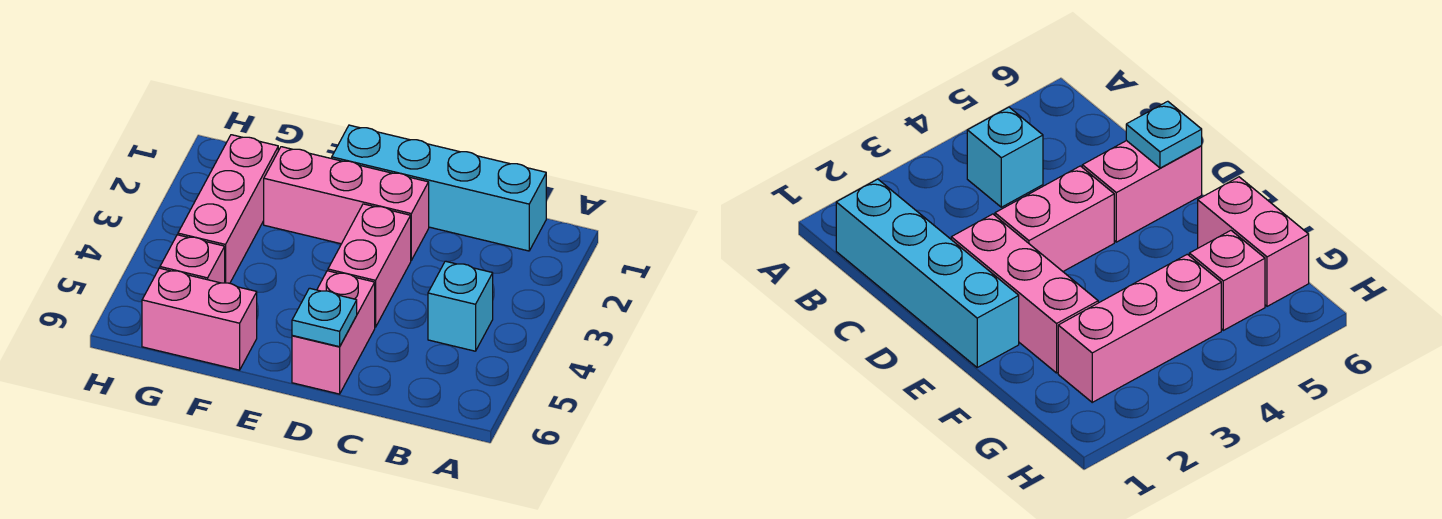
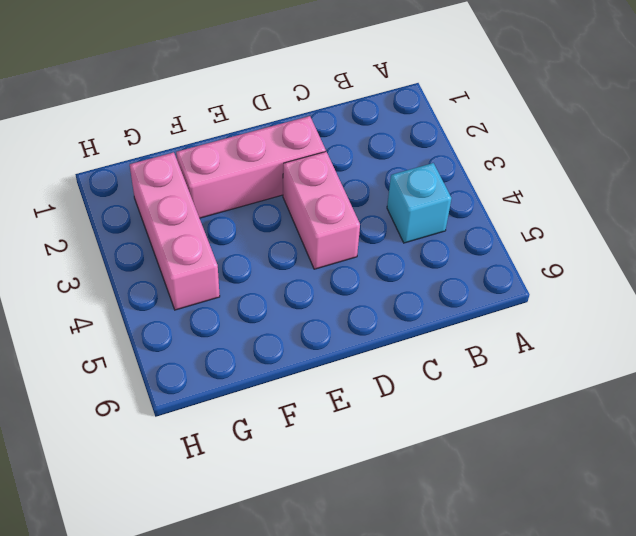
none -> cyan brick B1:E1 level 1
none -> pink brick D5:D6 level 1

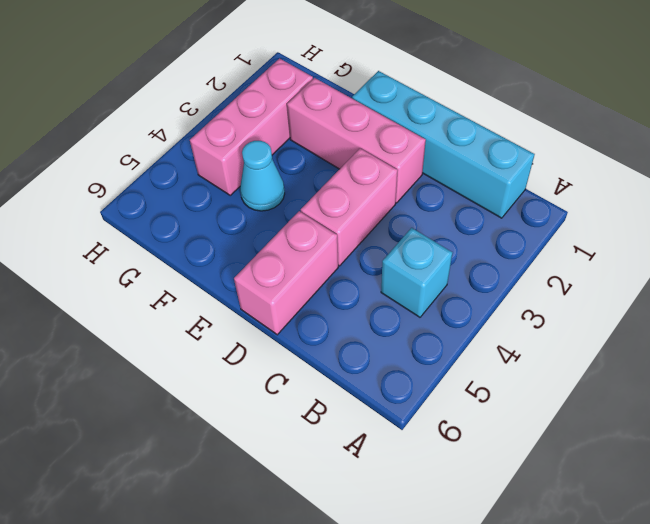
cyan cone F4 level 1 -> none
none -> pink brick F6:G6 level 1
none -> pink brick G5 level 1

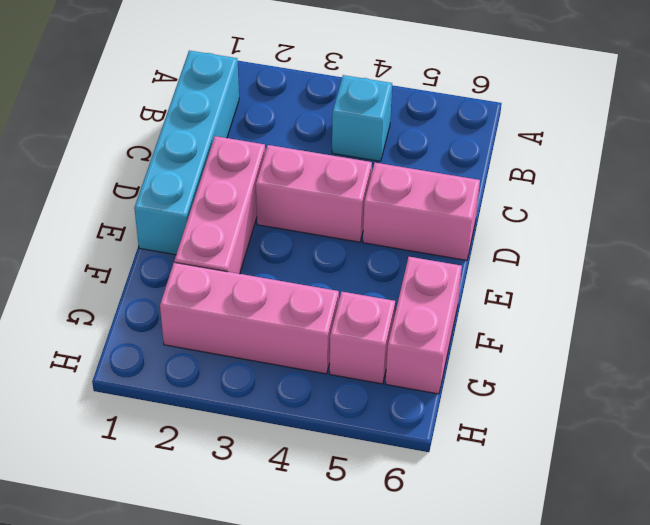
none -> cyan plate D6 level 2

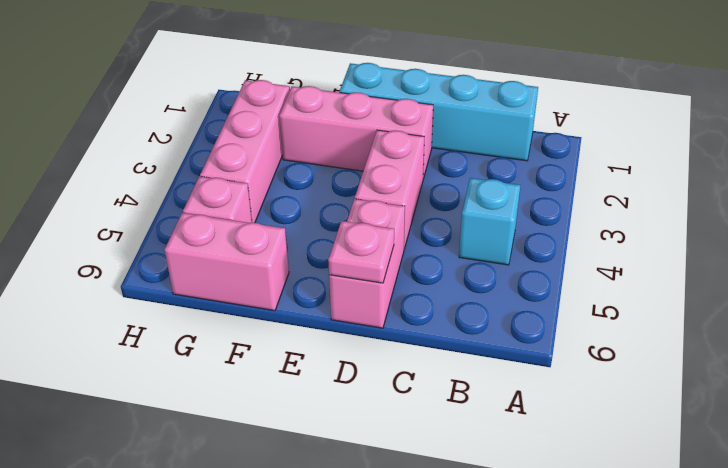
pink plate D6 level 2 -> cyan plate D6 level 2

